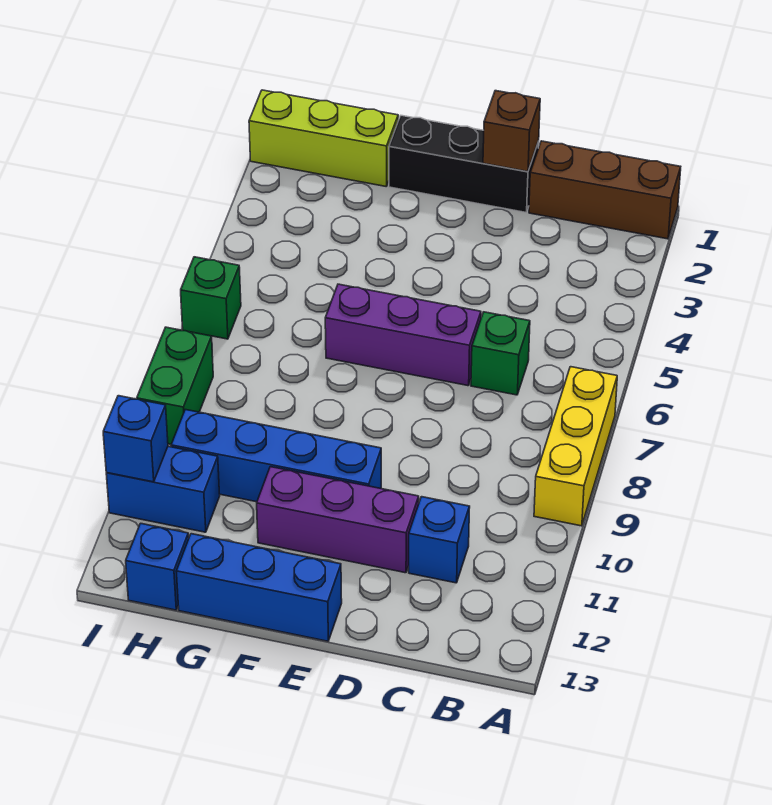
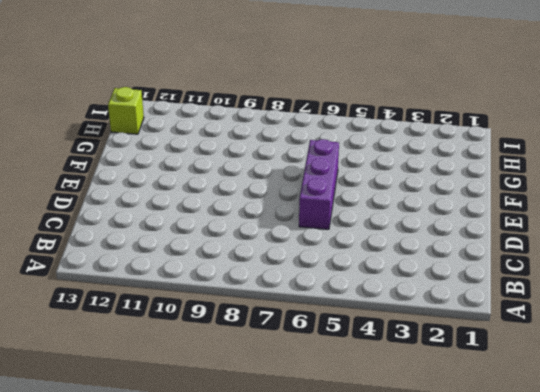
lime brick H13 level 1 -> blue brick H13 level 1
none -> brown brick A1:C1 level 1
none -> yellow brick A7:A9 level 1
none -> green brick C6 level 1

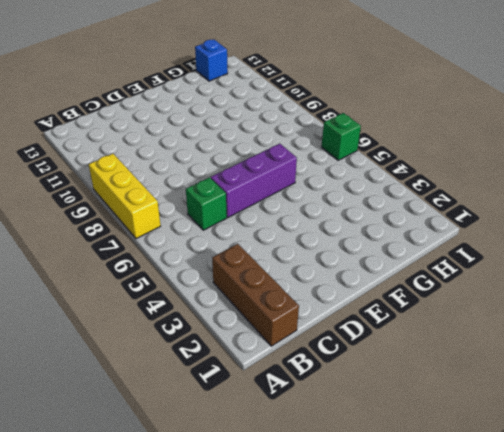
brown brick B1:B3 level 1 -> brown brick A1:C1 level 1
none -> blue brick C11 level 1
none -> black brick D1:F1 level 1
none -> purple brick D11:F11 level 1

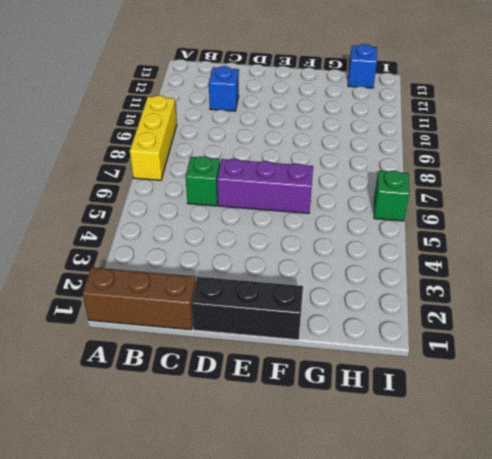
none -> purple brick D11:F11 level 1
none -> blue brick E10:H10 level 1
none -> blue brick E13:G13 level 1

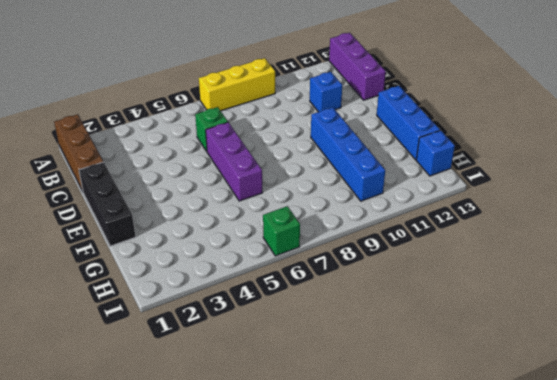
purple brick A13:C13 level 1 -> purple brick D11:F11 level 1
none -> lime brick G1:I1 level 1
none -> blue brick H11:I11 level 1
none -> green brick I8:I9 level 1

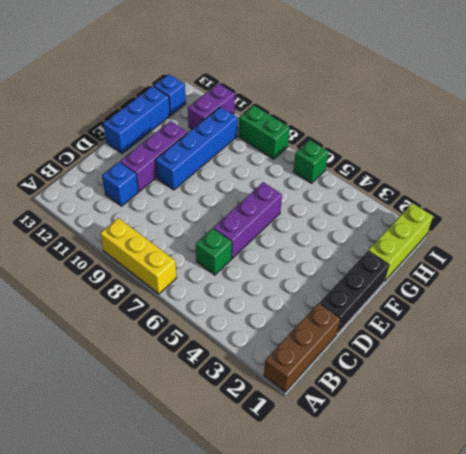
purple brick H11:I11 level 1 -> blue brick H11:I11 level 1
none -> brown brick D1 level 2
none -> blue brick I11 level 2

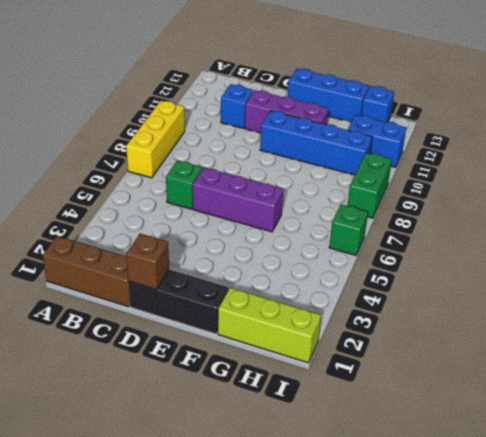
none -> blue brick I11 level 2

